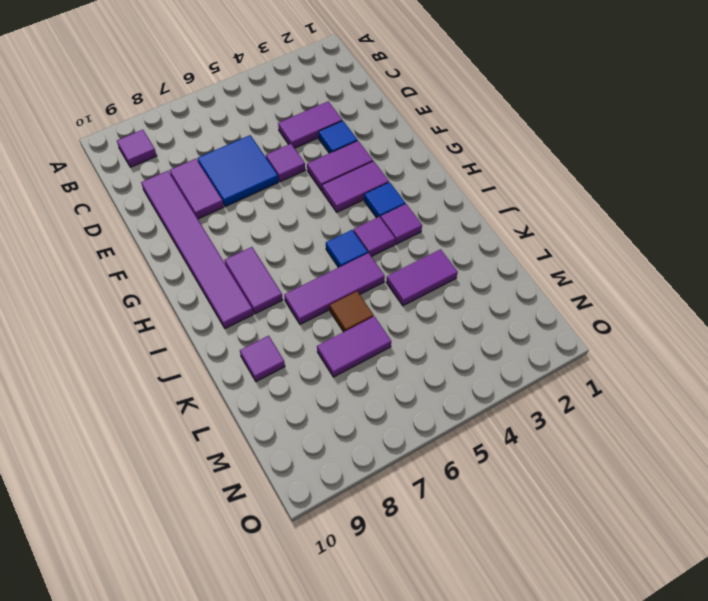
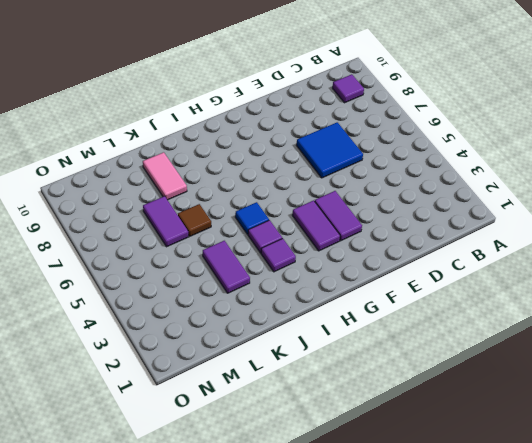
pink tile K8:K9 level 1 -> purple tile K9 level 1
none -> purple tile D3:D4 level 1
none -> purple tile D8:E8 level 1
none -> purple tile D9:I9 level 1

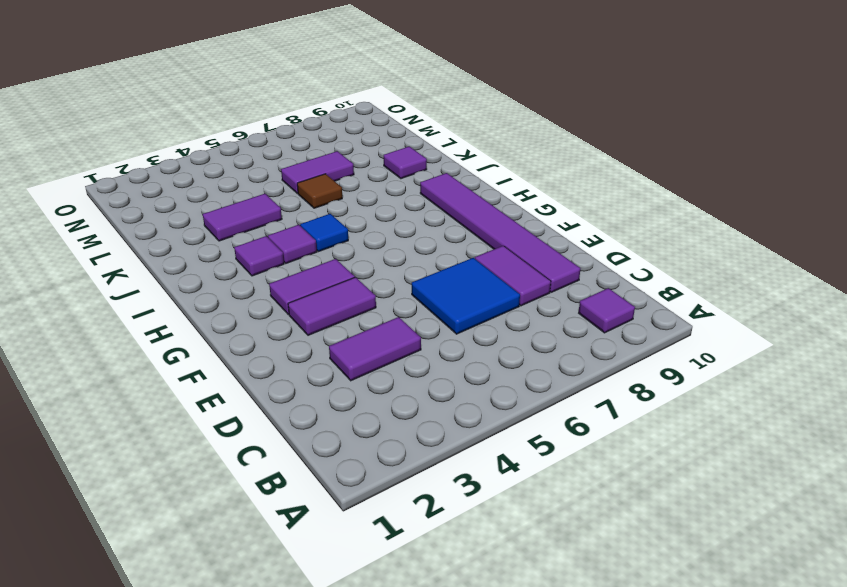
none -> blue tile E3 level 1
none -> purple tile E5 level 1
none -> blue tile H3 level 1

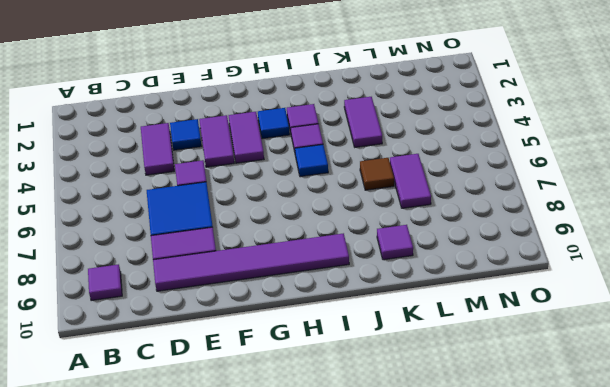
none -> purple tile H8:I8 level 1
none -> purple tile J5:J7 level 1

